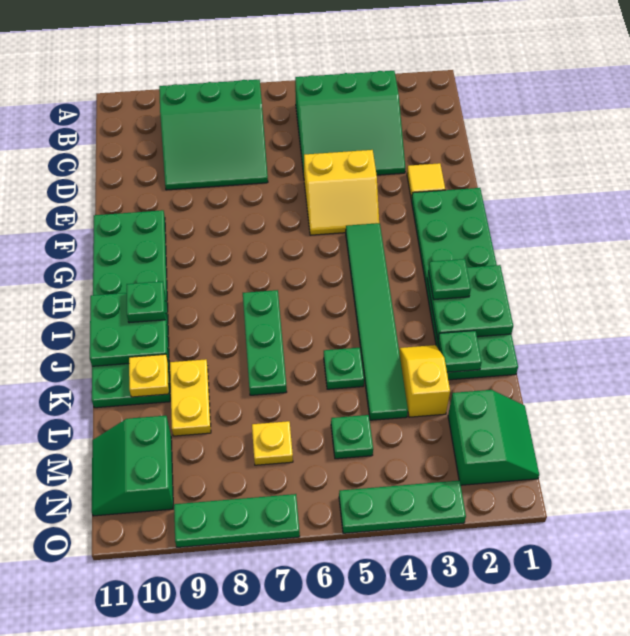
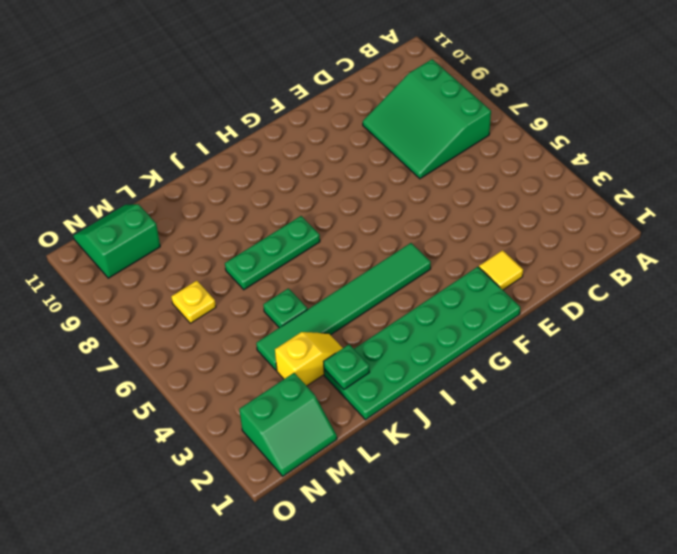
none -> green slope B3:D5 level 1 top B
none -> yellow slope E4:F5 level 1 top E
none -> green plate F10:K11 level 1

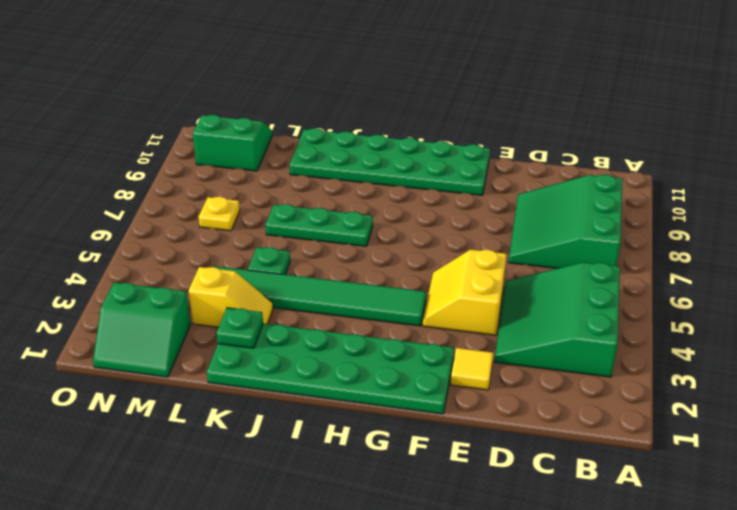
none -> yellow plate K9:L9 level 1
none -> green plate M5 level 1
none -> green plate O3:O5 level 1

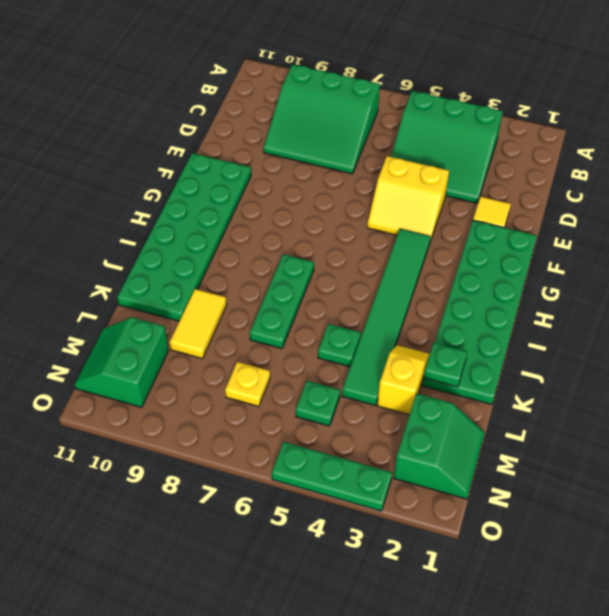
yellow tile K9:L9 level 1 -> yellow plate K9:L9 level 1
none -> green plate O7:O9 level 1
none -> green plate I1:J2 level 2
none -> green plate I10:J11 level 2

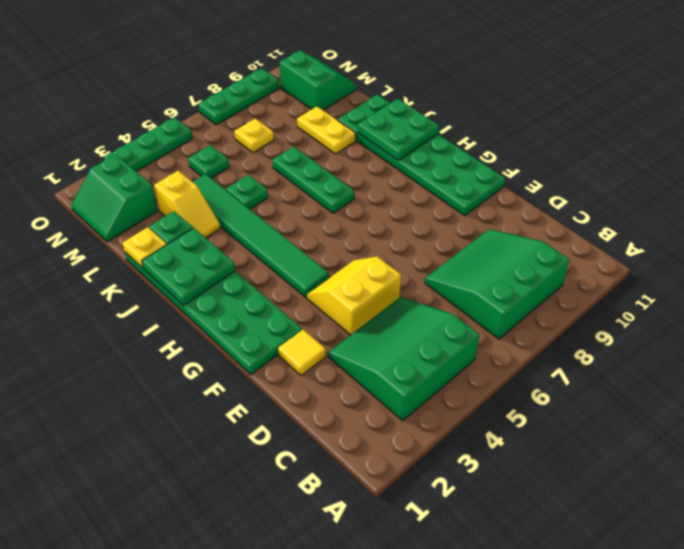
yellow plate K1 level 2 -> yellow plate K10 level 2
none -> green plate I2 level 3
none -> green plate I10 level 3

